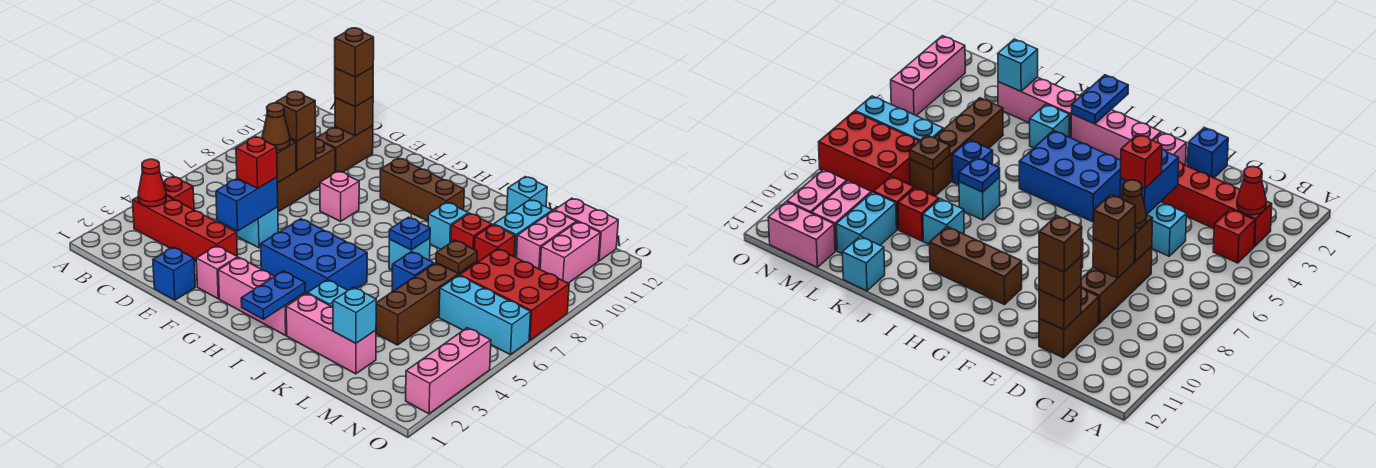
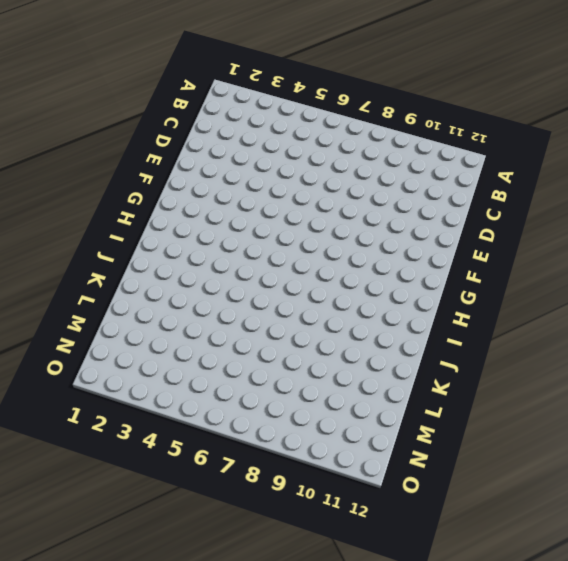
none -> red brick B3:E3 level 1
none -> red brick B4 level 1
none -> cyan brick D5:E5 level 1
none -> brown brick D7:D9 level 1

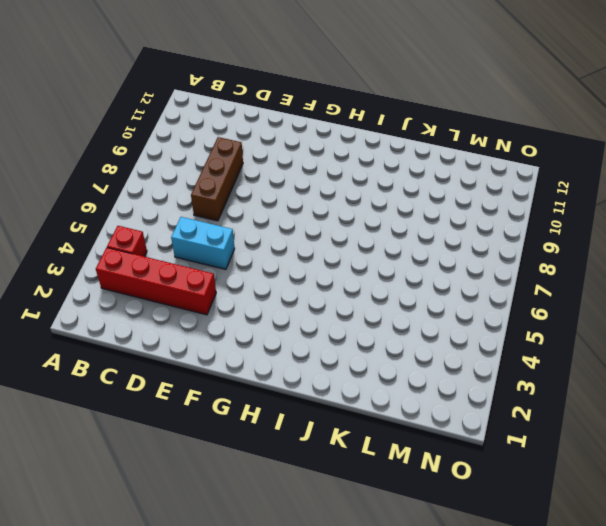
none -> brown brick D10:D11 level 1
none -> blue brick E1 level 1
none -> pink brick F2 level 1
none -> pink brick F8 level 1

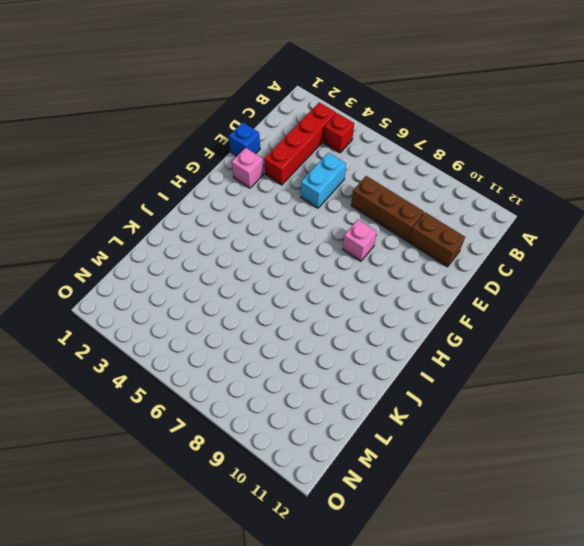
none -> pink brick G2:I2 level 1
none -> blue brick G4:I5 level 1
none -> brown brick G10:I10 level 1
none -> pink brick J2:L2 level 1

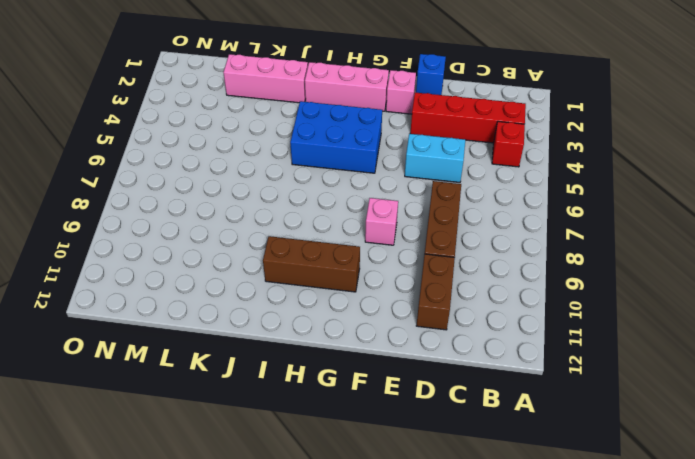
none -> cyan brick J3 level 1
none -> cyan brick J7 level 1
none -> cyan brick J9 level 1
none -> blue brick K6 level 1

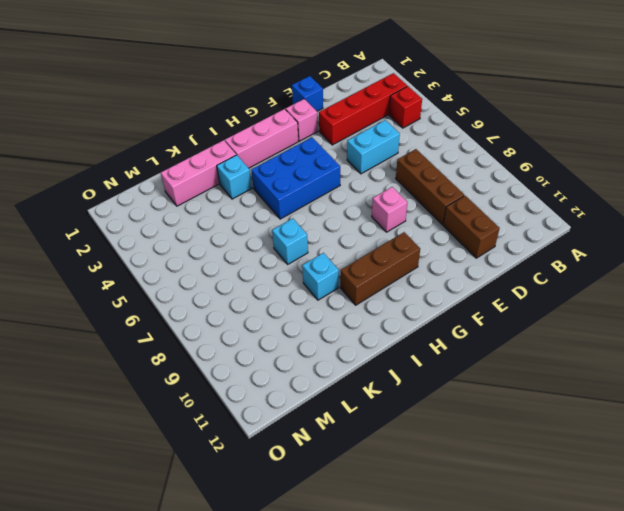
none -> blue brick K6 level 1
none -> red brick K9 level 1
none -> cyan brick K12 level 1
none -> brown brick L4:L7 level 1

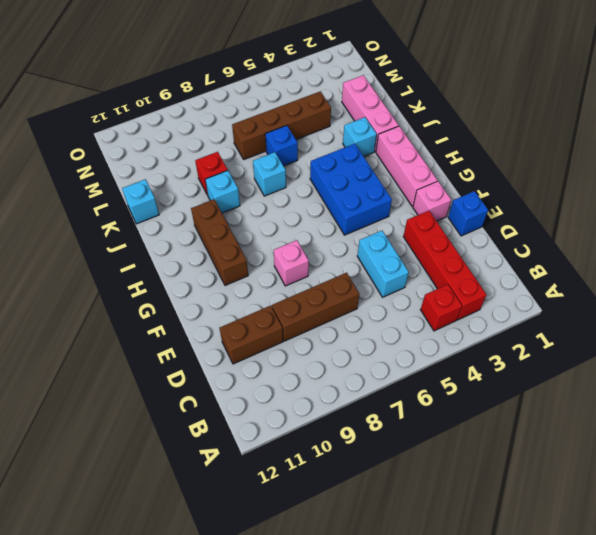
none -> red brick L9 level 1
none -> cyan brick L10:L11 level 1
none -> cyan brick M6:O6 level 1
none -> red brick M7:O8 level 1

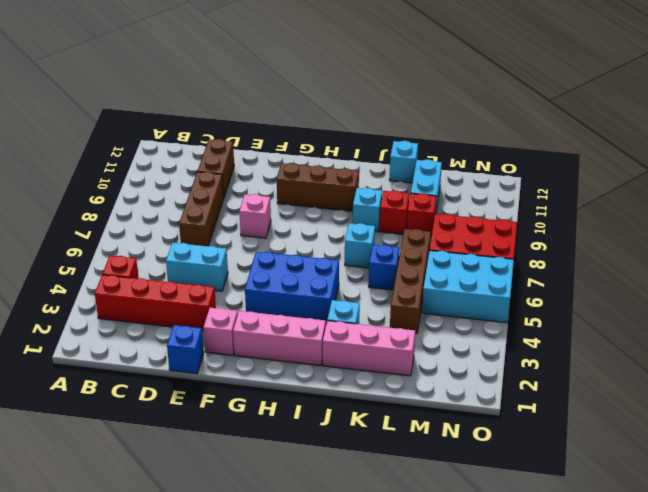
cyan brick M5:O6 level 1 -> cyan brick M6:O6 level 1
none -> pink brick M10:M11 level 1
none -> pink brick M12:N12 level 1
none -> pink brick N10:N11 level 1
none -> pink brick O2:O4 level 1

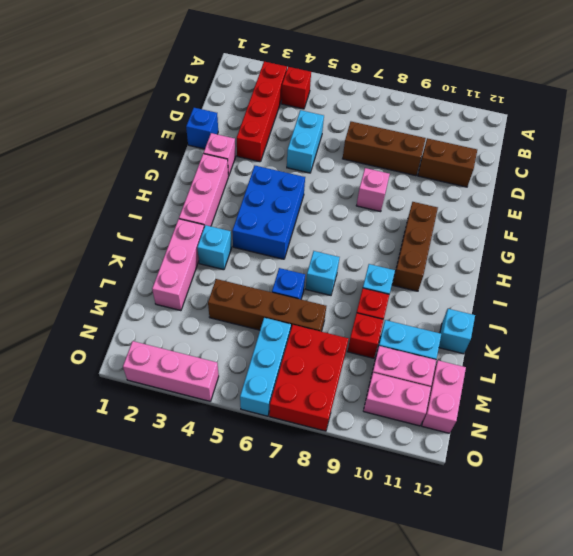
none -> red cone B3 level 2
none -> brown brick D7 level 2
none -> brown brick D8 level 2
none -> brown brick D11 level 2

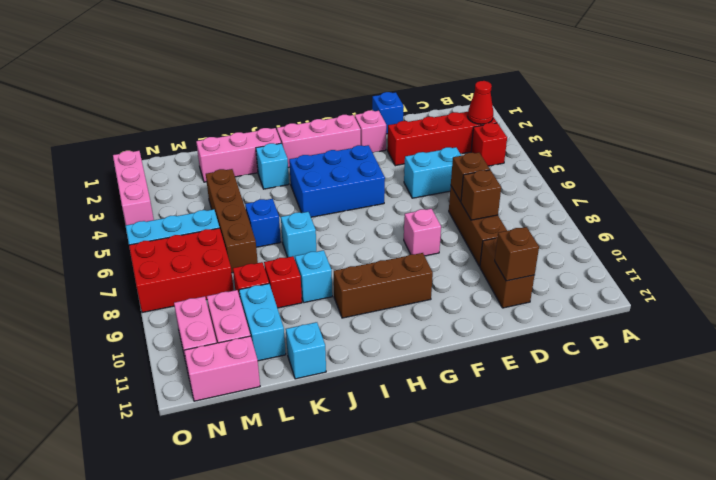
none -> blue brick E4:E5 level 2
none -> blue plate I1:I2 level 2
none -> blue plate J7 level 2
none -> cyan brick L2 level 2

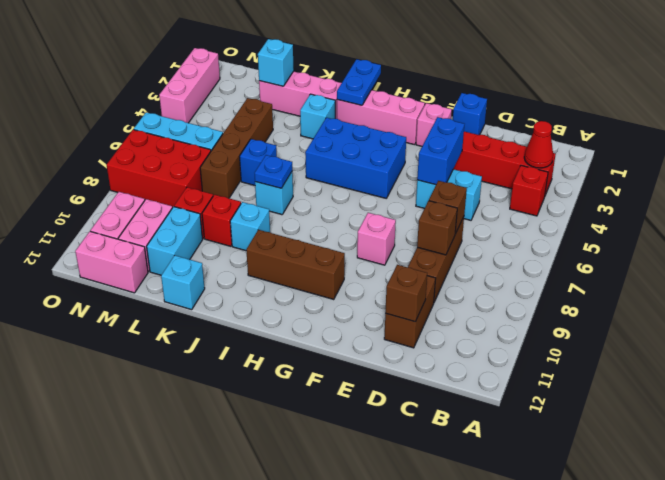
none -> brown plate L7 level 2
none -> brown cone D7 level 3
none -> brown brick D8 level 3
none -> brown brick D11 level 3

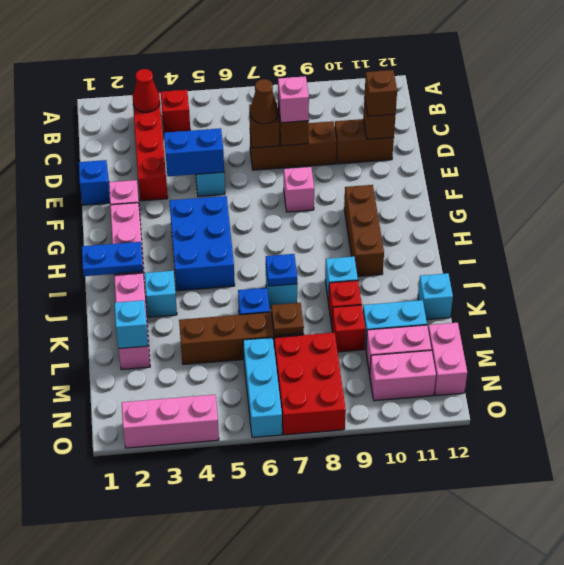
pink brick D8 level 3 -> brown brick D8 level 3
none -> red brick E5 level 3
none -> brown brick D11 level 4

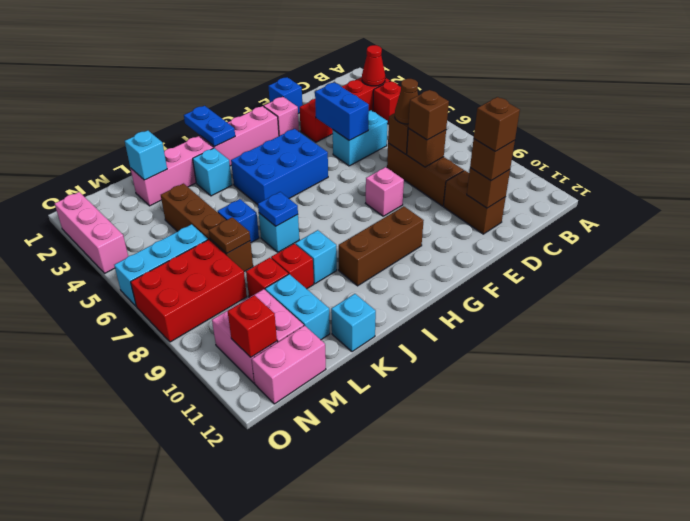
red brick N11 level 2 -> red brick E5 level 3

